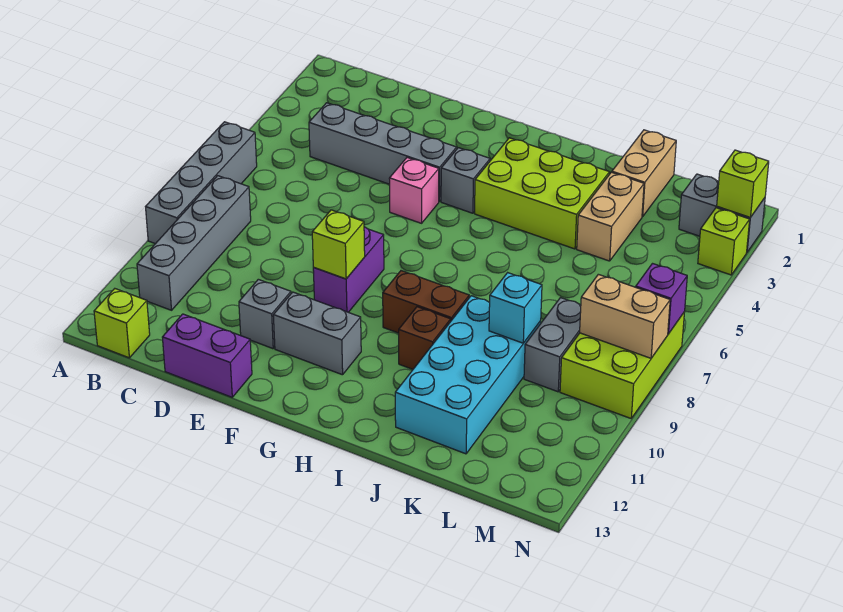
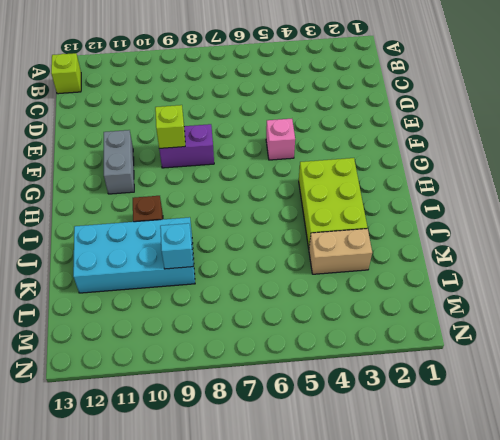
none -> grey brick A6:A9 level 1
none -> grey brick B8:B11 level 1
none -> grey brick C4:F4 level 1

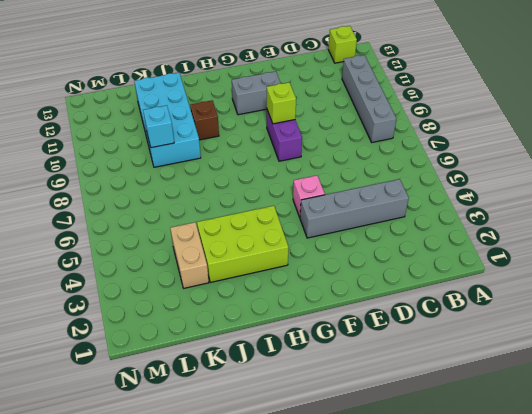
none -> grey brick A6:A9 level 1
none -> purple brick D13:E13 level 1
none -> grey brick E11 level 1

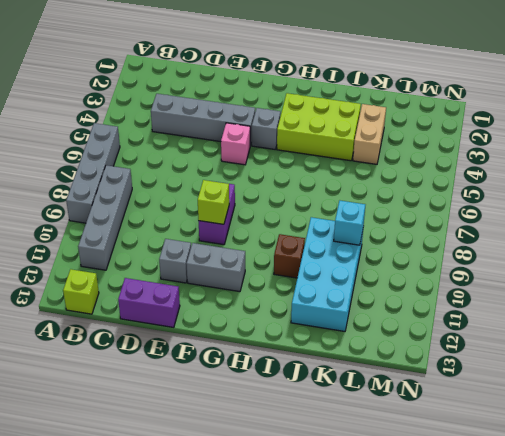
none -> brown brick H9:I9 level 1
none -> tan brick K1:K2 level 1
none -> grey brick L8:L9 level 1

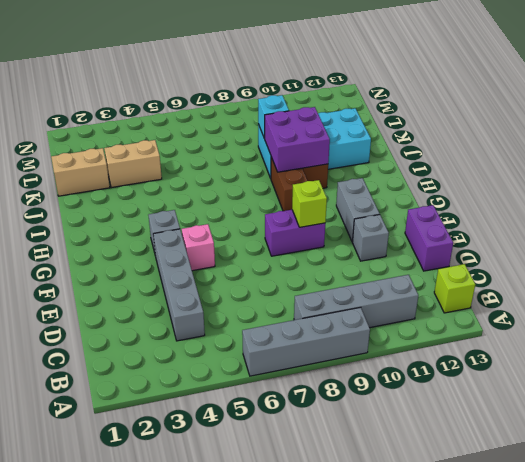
purple brick I9:J10 level 2 -> none
none -> lime brick H3:J4 level 1
none -> grey brick L8:L9 level 1
none -> grey brick M2:N2 level 1

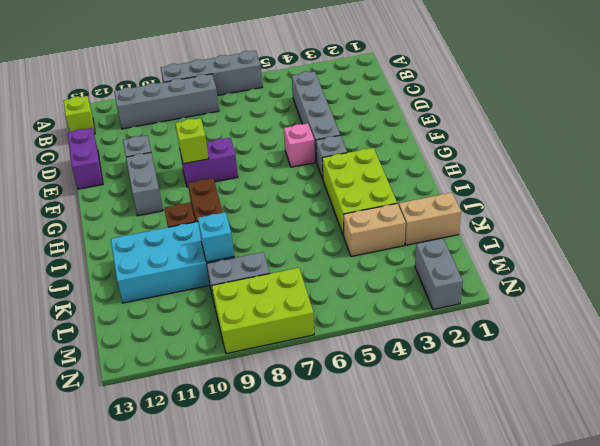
none -> lime brick N3 level 1
none -> tan brick M8:N8 level 2
none -> lime brick N2 level 2

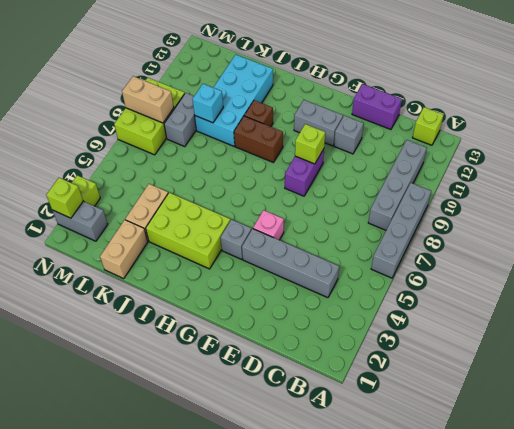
none -> purple brick N7 level 2

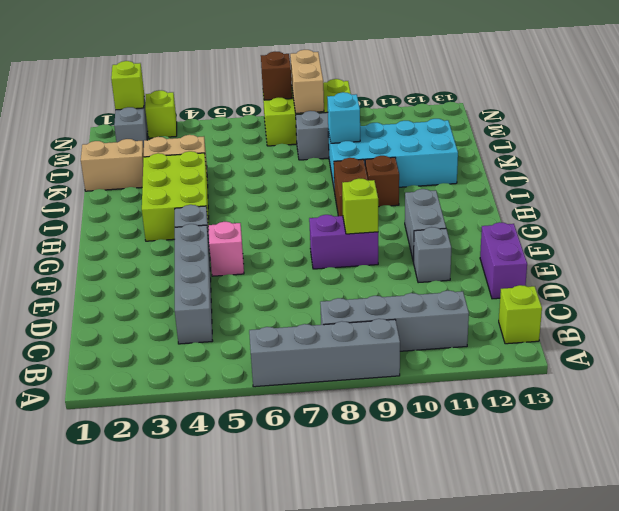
brown brick N7 level 2 -> purple brick N7 level 2

